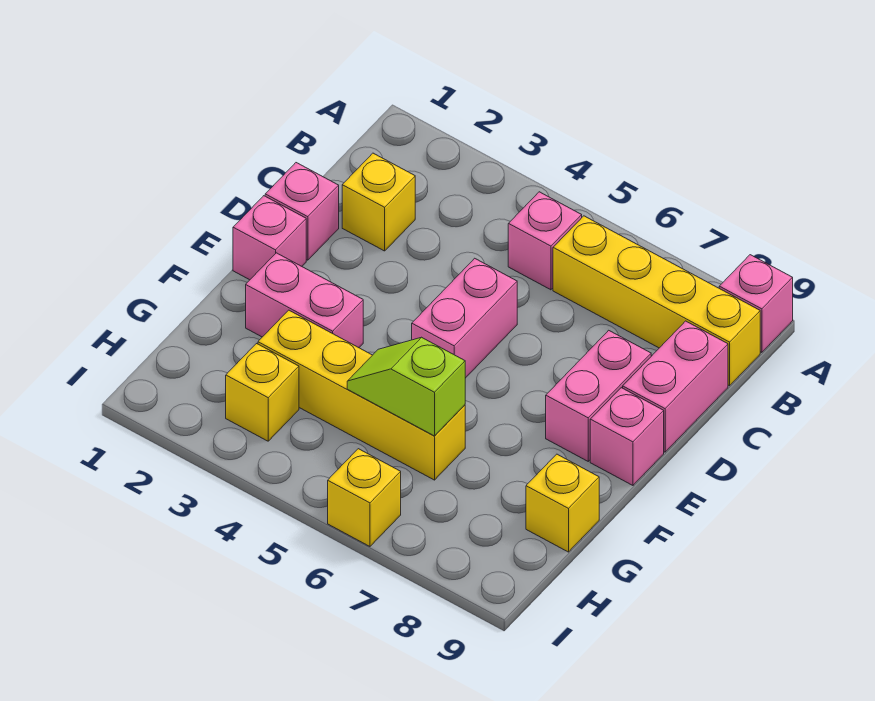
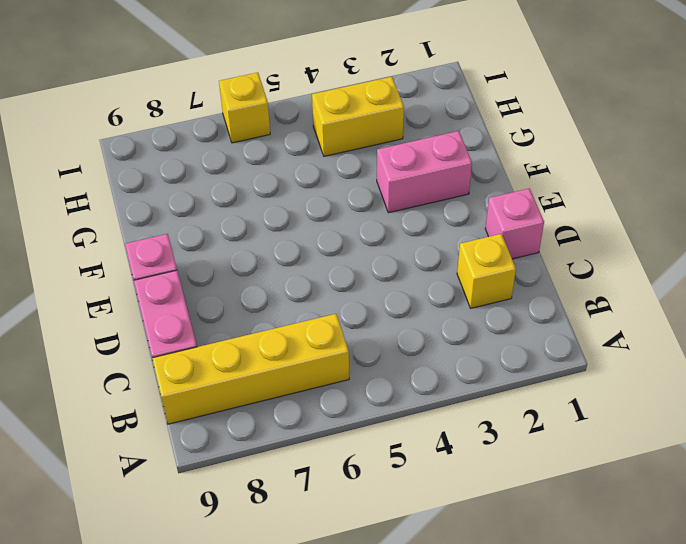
yellow brick H3:H4 level 1 -> yellow brick H3 level 1
none -> pink brick A9 level 1
none -> pink brick B5 level 1
none -> pink brick D5:E5 level 1

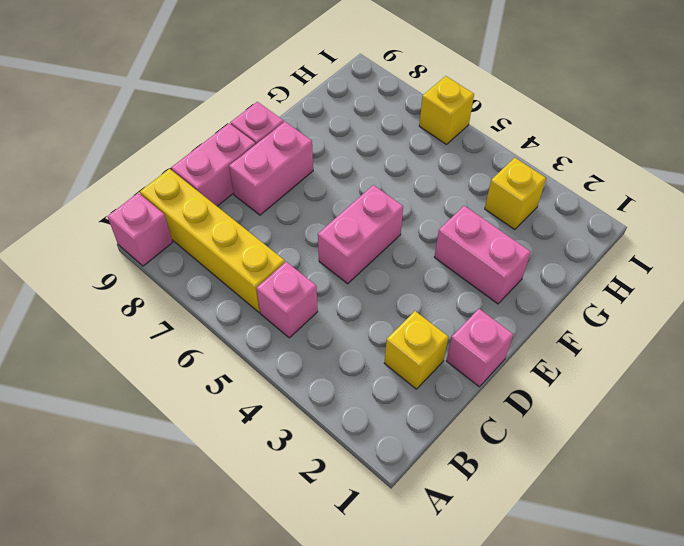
none -> pink brick E1 level 1
none -> yellow brick G3:G6 level 1
none -> yellow brick G9 level 1

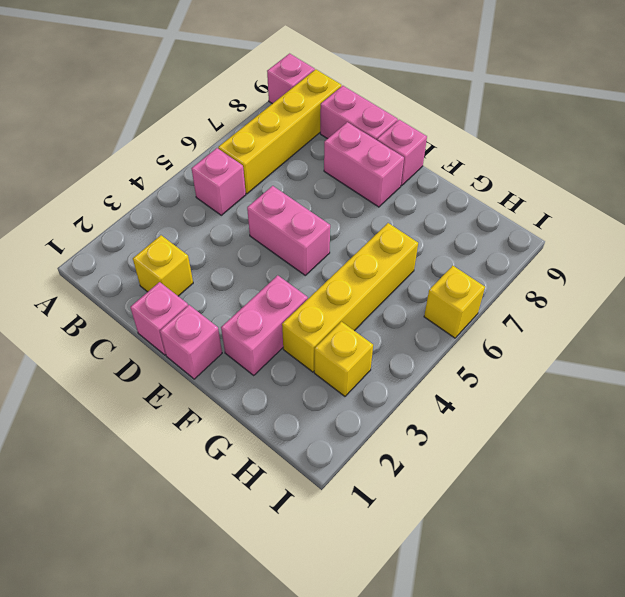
none -> yellow brick G9 level 1
none -> lime slope G5:G6 level 2 top 6

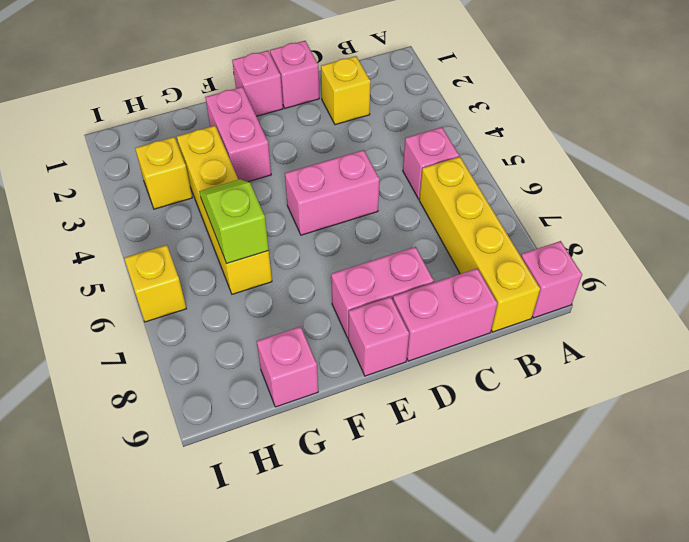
pink brick G9 level 1 -> yellow brick G9 level 1

